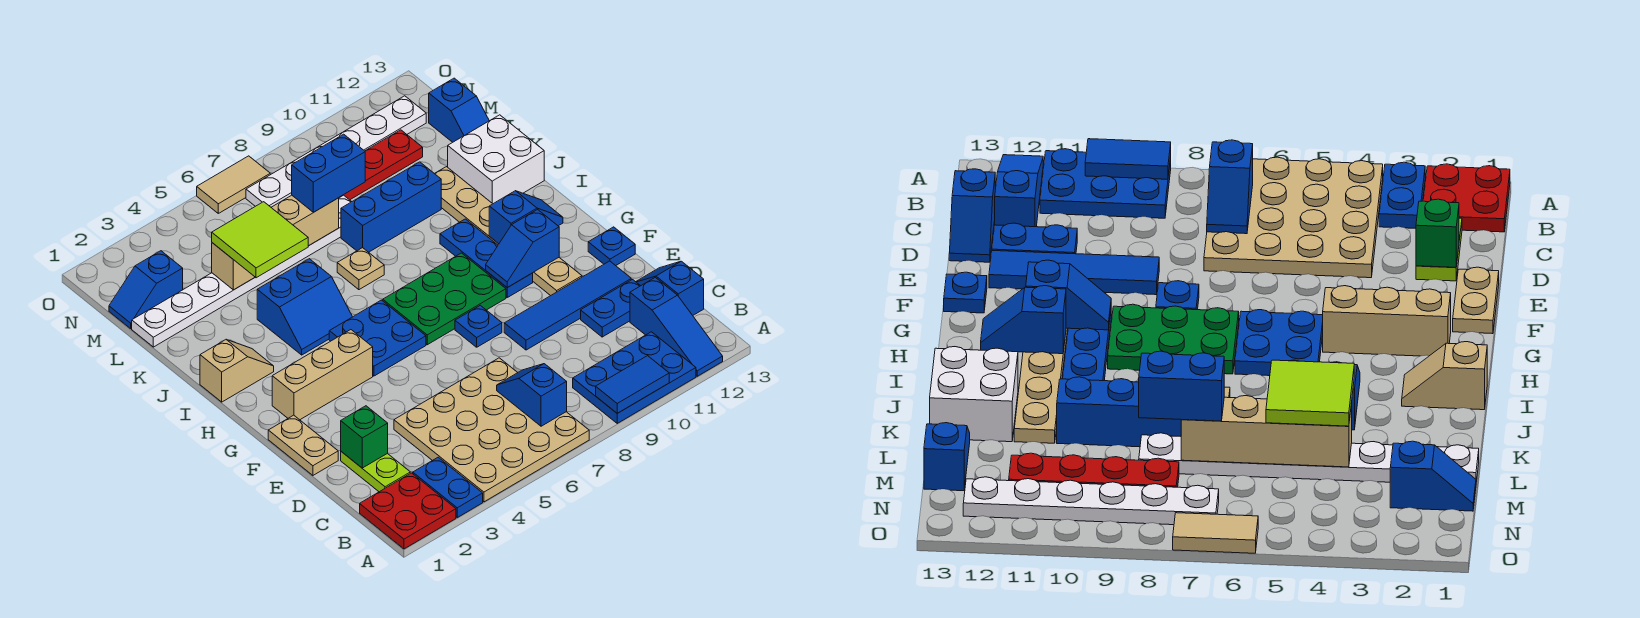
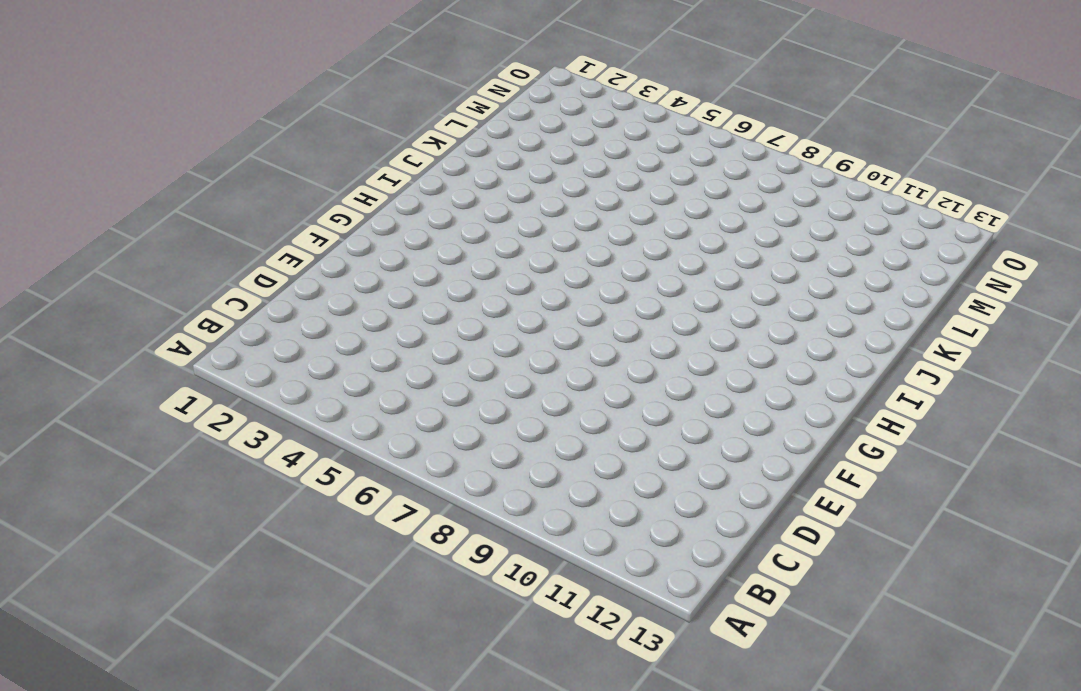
none -> red plate A1:B2 level 1
none -> blue plate A3:B3 level 1
none -> tan plate A4:D7 level 1
none -> blue plate A9:B11 level 1

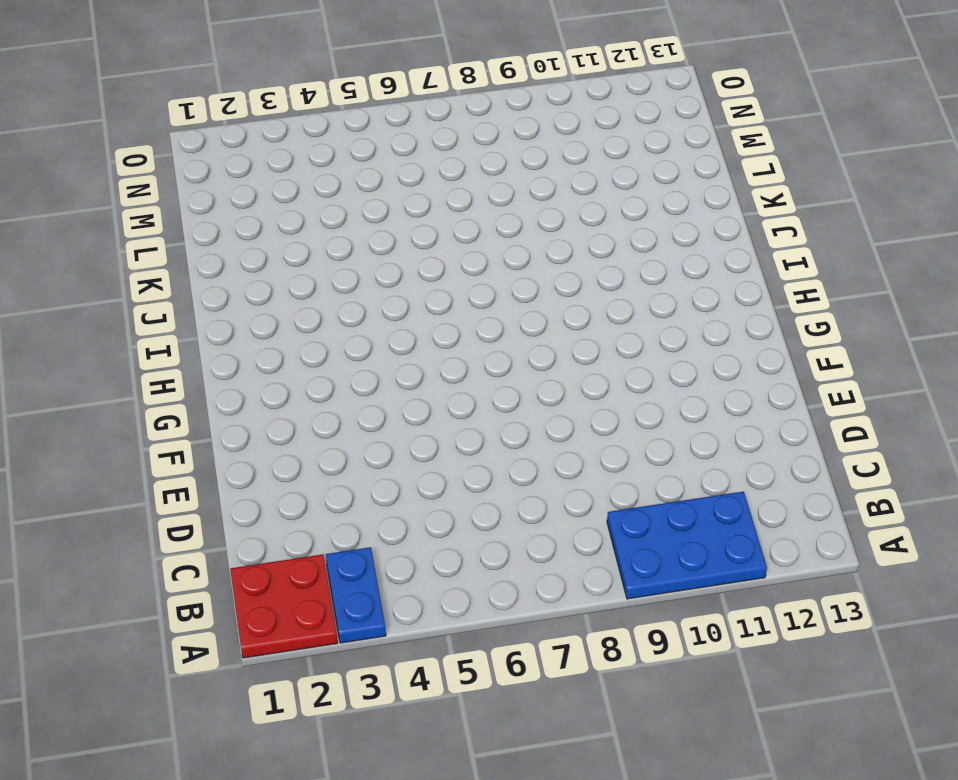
none -> tan plate A4:D7 level 1
none -> blue slope A12:C12 level 1 top C
none -> lime plate C2:D2 level 1
none -> blue slope C13:D13 level 1 top C

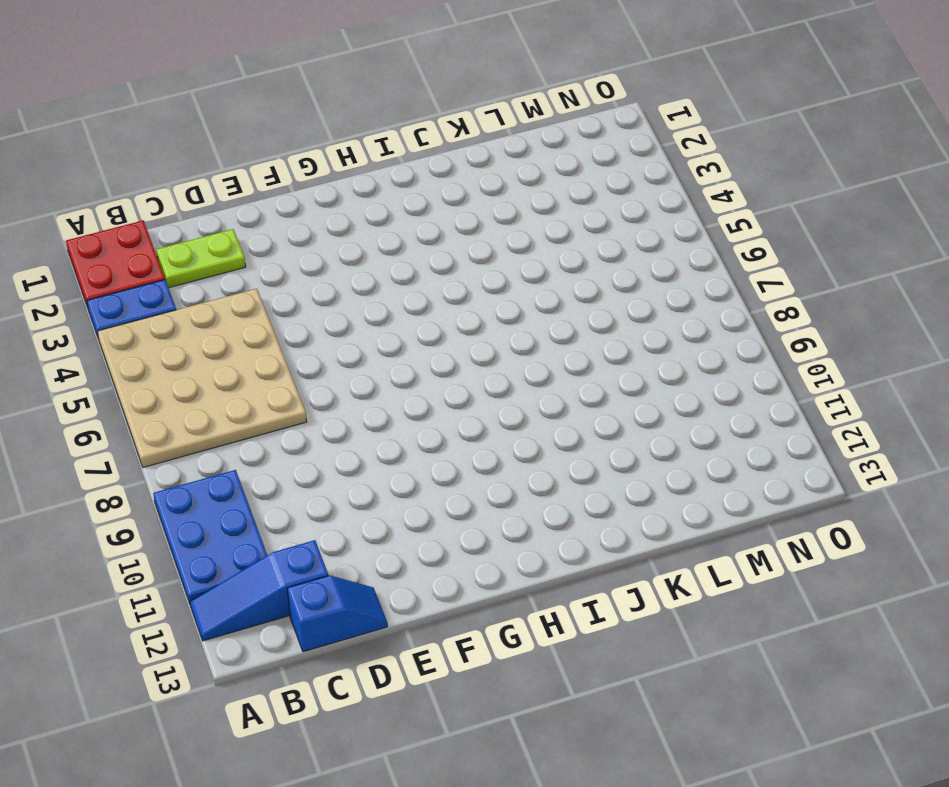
none -> blue plate D11:D12 level 1
none -> tan plate E1:F1 level 1
none -> blue tile E9:E12 level 1
none -> blue plate F8 level 1

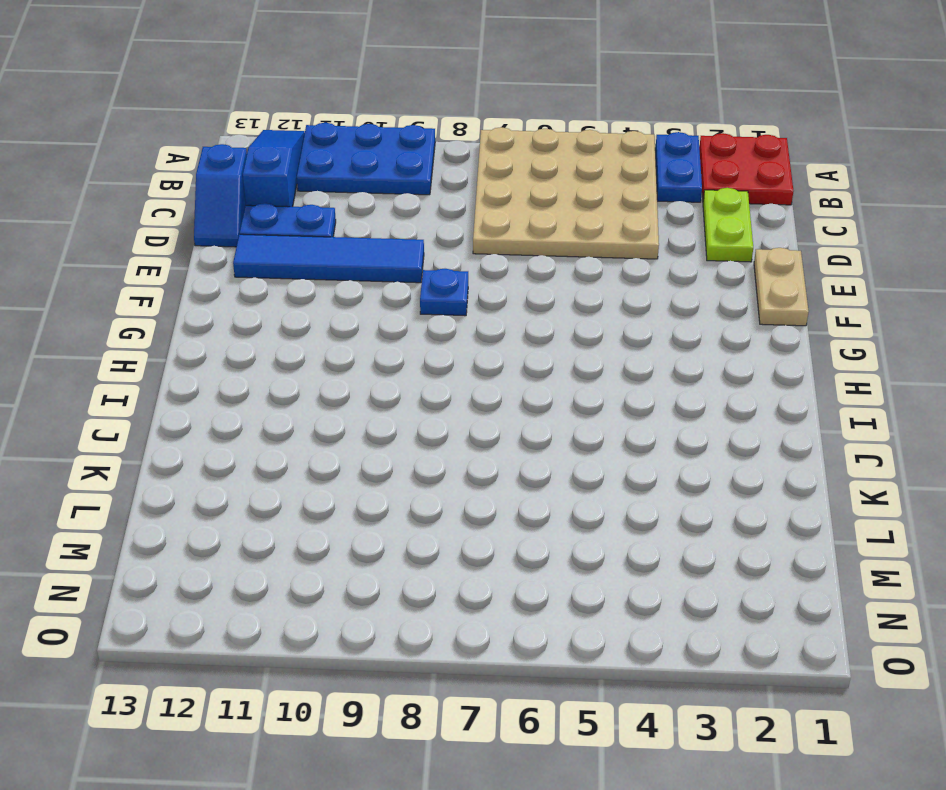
none -> tan plate F11:K11 level 1
none -> blue plate F13 level 1
none -> tan brick G2:G4 level 1
none -> blue plate G5:H6 level 1

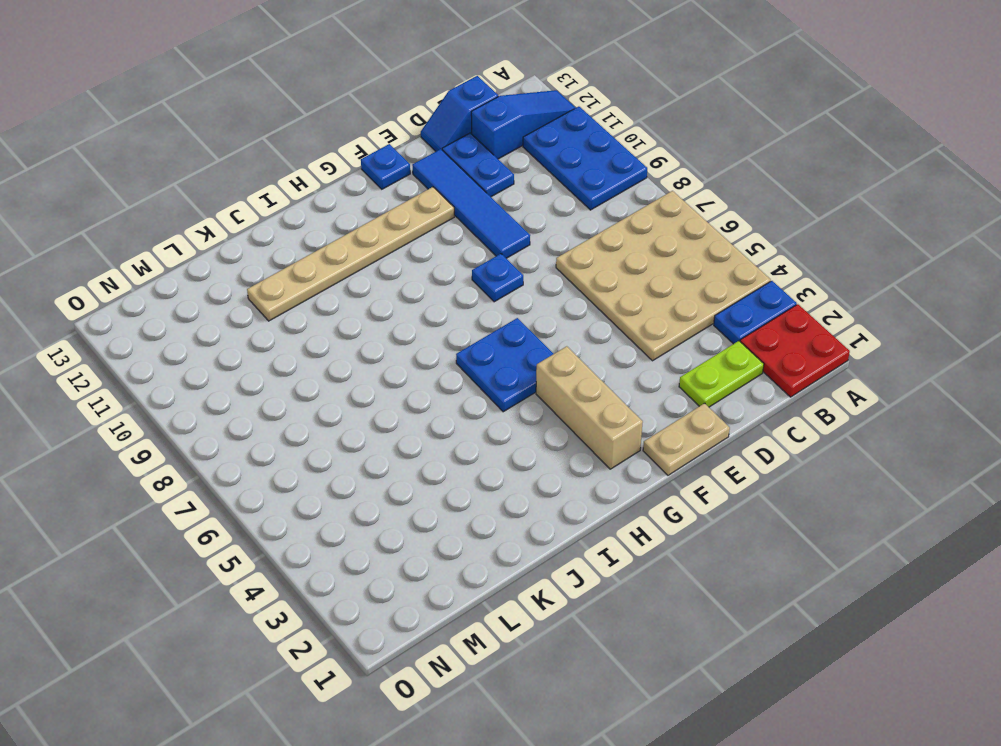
none -> green plate G7:H9 level 1
none -> blue plate G10:I10 level 1
none -> tan slope I1:I2 level 1 top 1
none -> blue slope I4:J5 level 1 top J

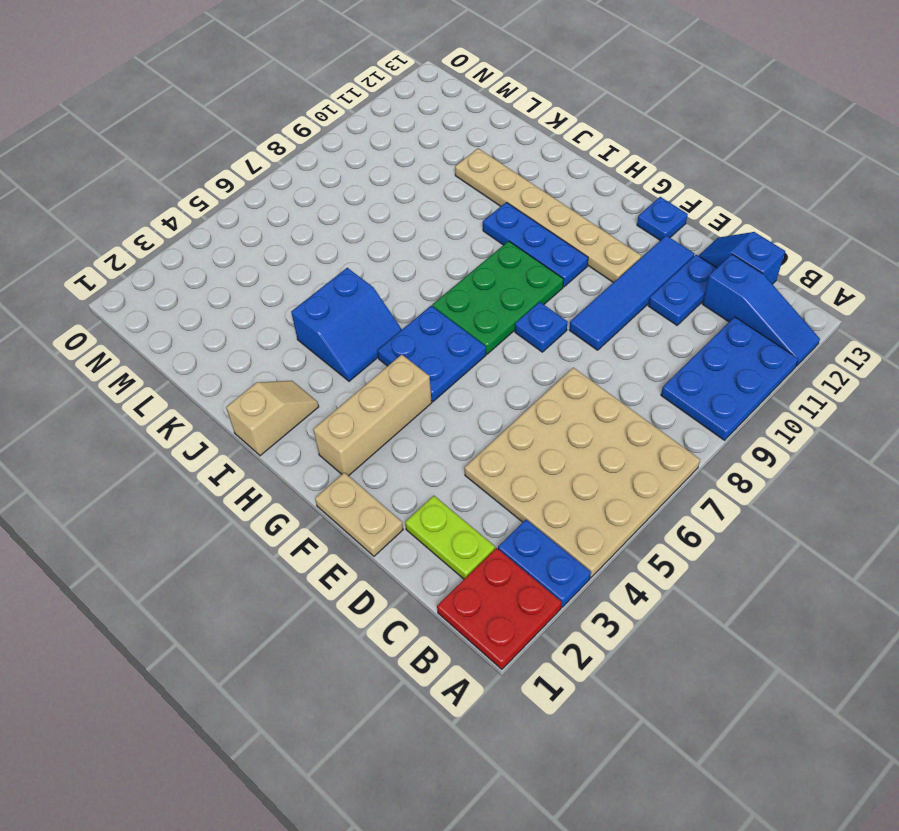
none -> tan plate J7 level 1
none -> white brick J12:K13 level 1
none -> blue brick K8:K10 level 1
none -> white plate L1:L8 level 1

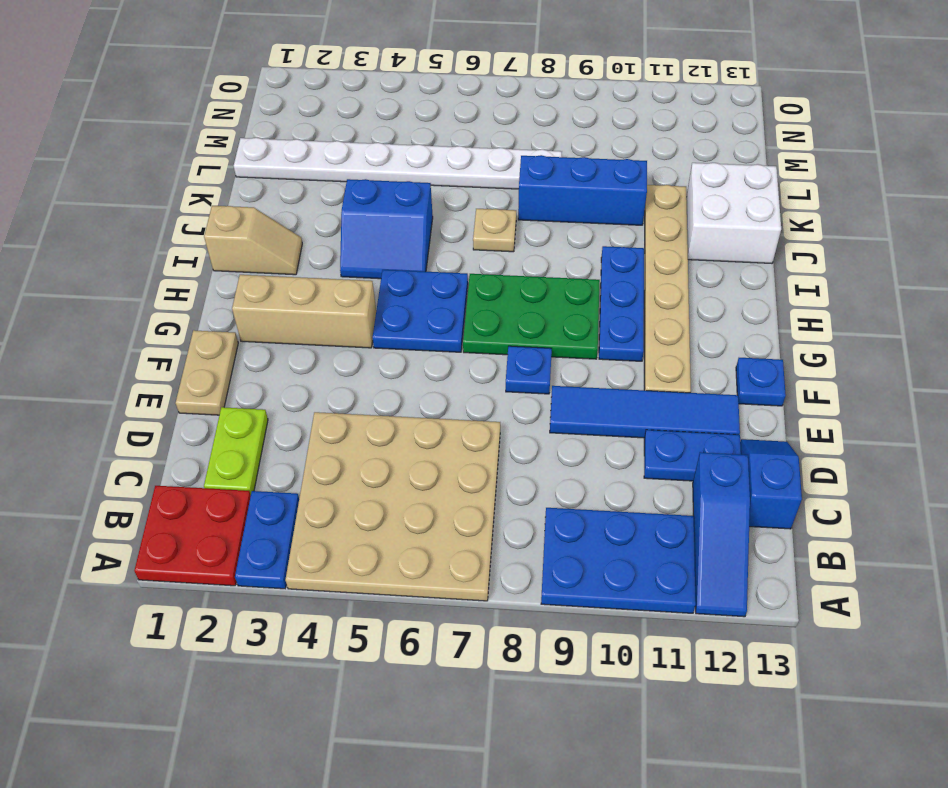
none -> blue slope L13:M13 level 1 top M
none -> blue slope M1:M2 level 1 top 2
none -> red plate M8:M11 level 1
none -> white plate N7:N12 level 1

